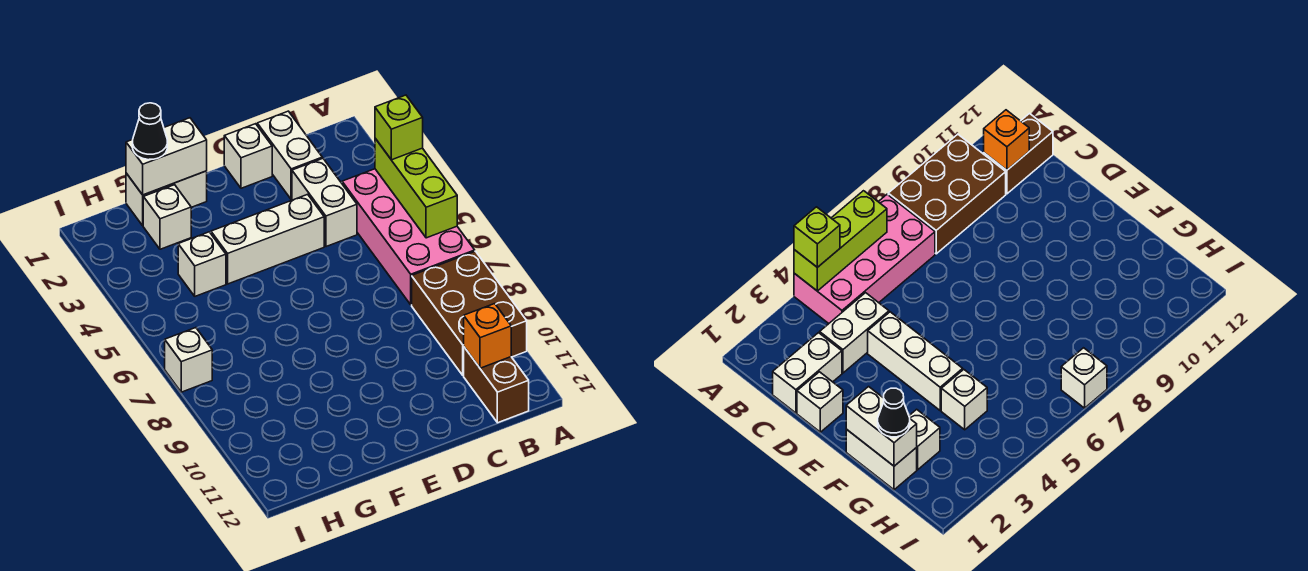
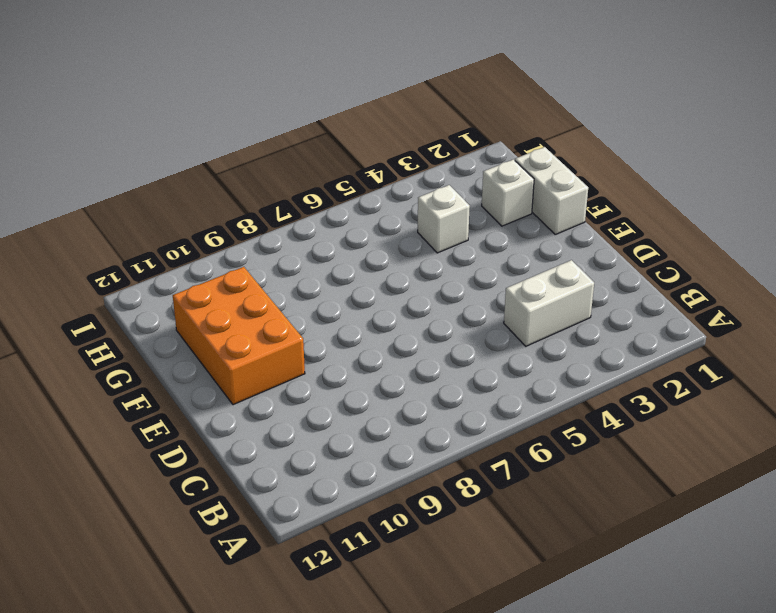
orange brick E10:G11 level 1 -> none
none -> pink brick A4:B7 level 1
none -> brown brick A8:B10 level 1
none -> brown brick B11:B12 level 1

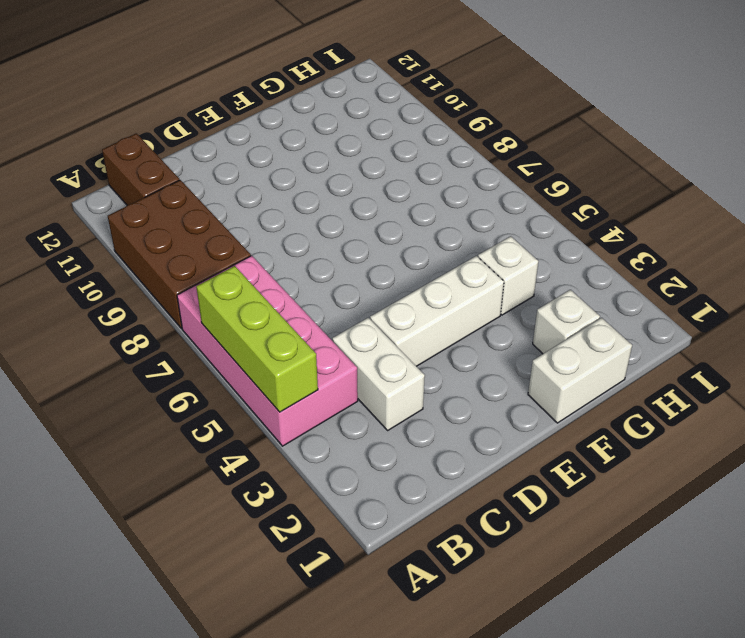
none -> white brick C1:C2 level 1
none -> white brick D1 level 1
none -> white brick I7 level 1

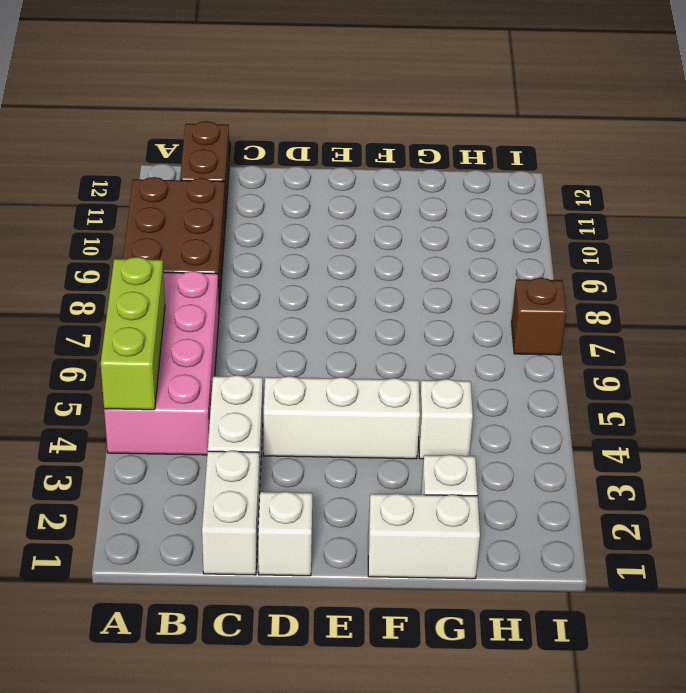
brown brick I7 level 1 -> white brick I7 level 1
none -> orange brick B11 level 2
none -> white brick F1:G1 level 2
none -> lime brick A4 level 3

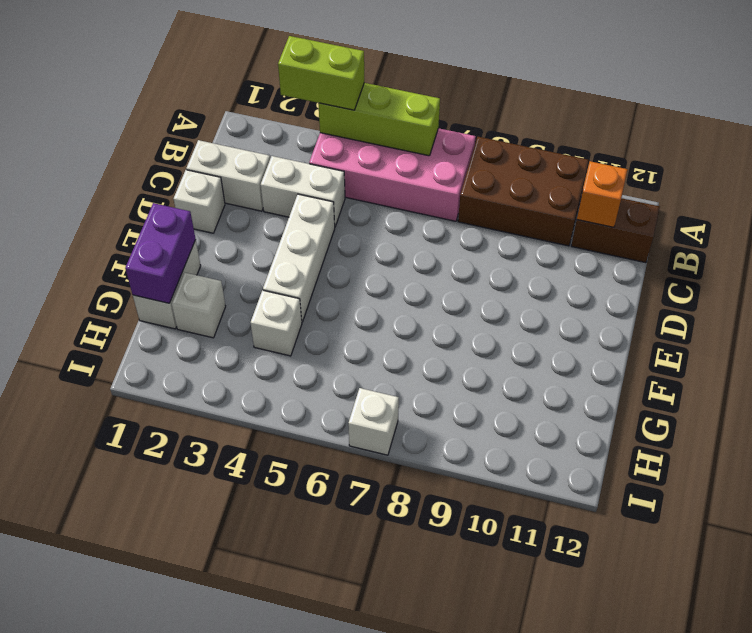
lime brick A3:A4 level 3 -> lime brick A4 level 3
purple brick F1:G1 level 2 -> white brick F1:G1 level 2
none -> black cone G1 level 3

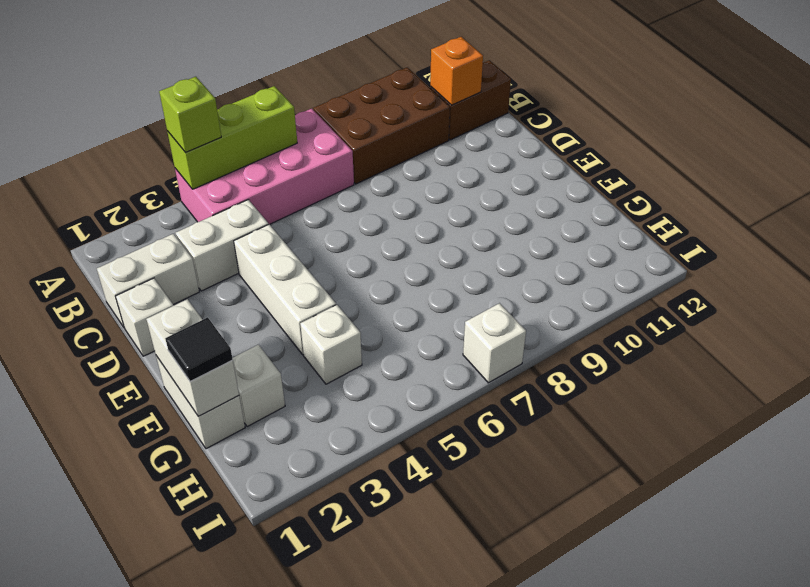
black tile G1 level 3 -> black cone G1 level 3

